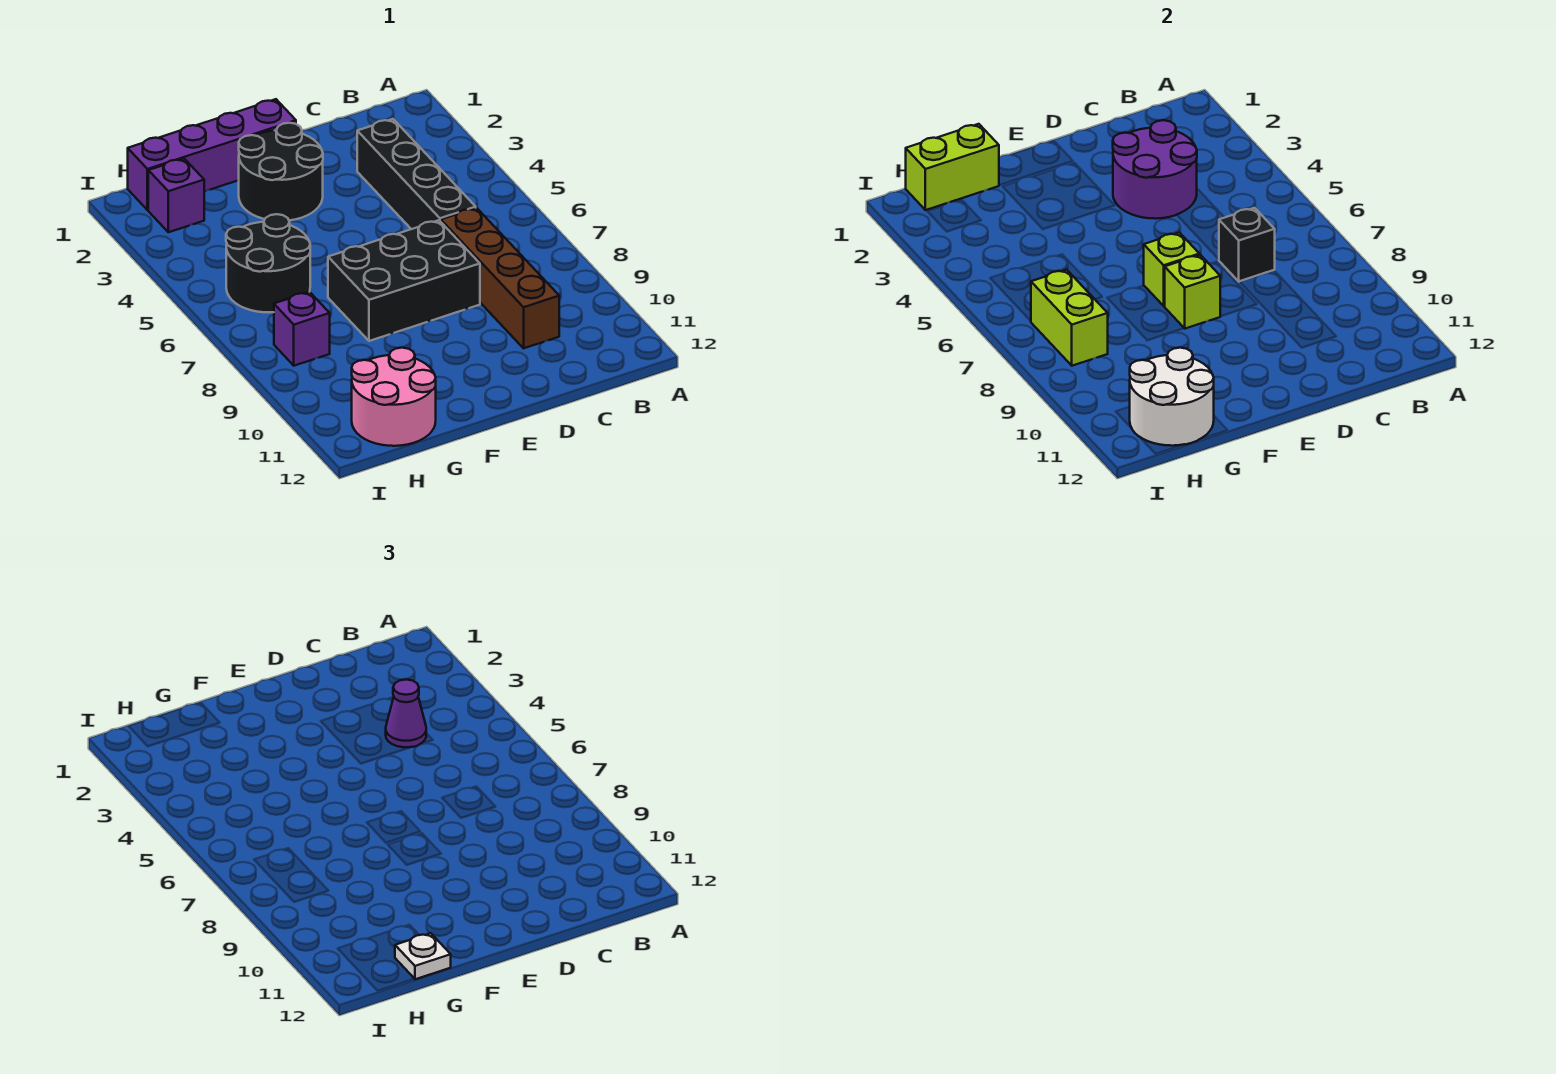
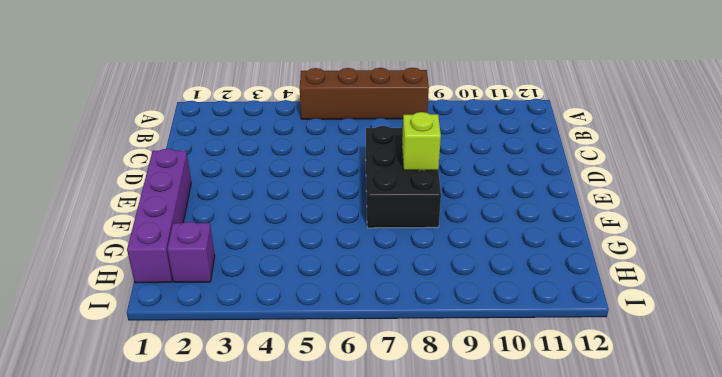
brown brick A5:A8 level 1 -> brown brick C7:C10 level 1
none -> black brick C3:C6 level 1
none -> black round brick E2:F3 level 1
none -> black round brick G5:H6 level 1

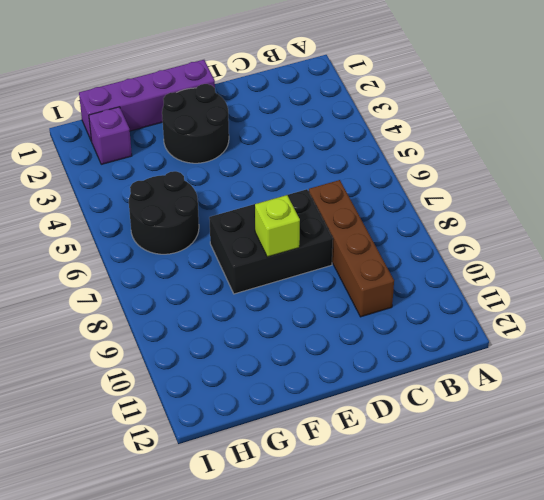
none -> black brick C3:C6 level 1
none -> pink round brick G11:H12 level 1
none -> purple brick H8 level 1

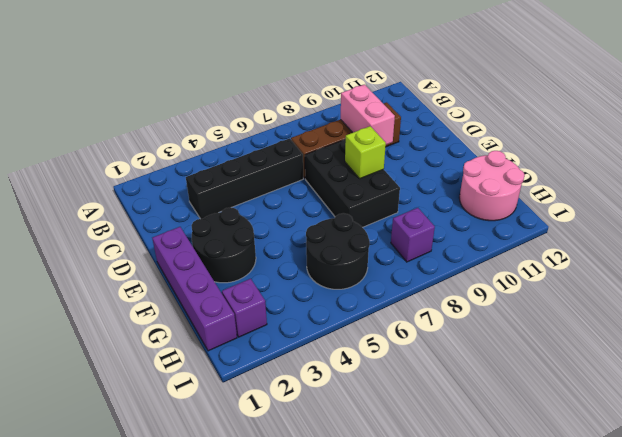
pink brick C9:D9 level 2 -> none
none -> purple round brick C3:D4 level 2
none -> black brick C7 level 2
none -> lime brick E7 level 2

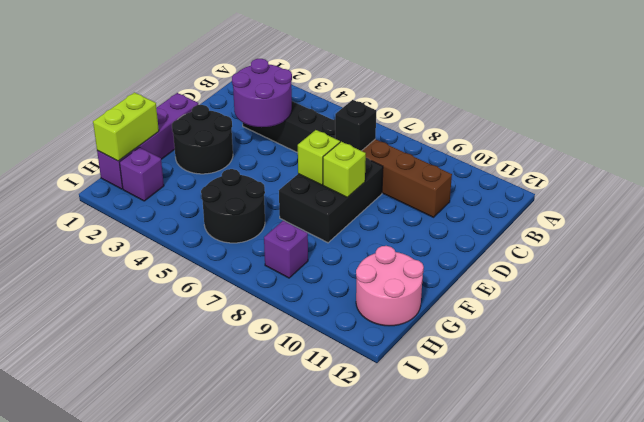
none -> white round brick G11:H12 level 2
none -> lime brick H7:H8 level 2
none -> purple cone C4 level 3

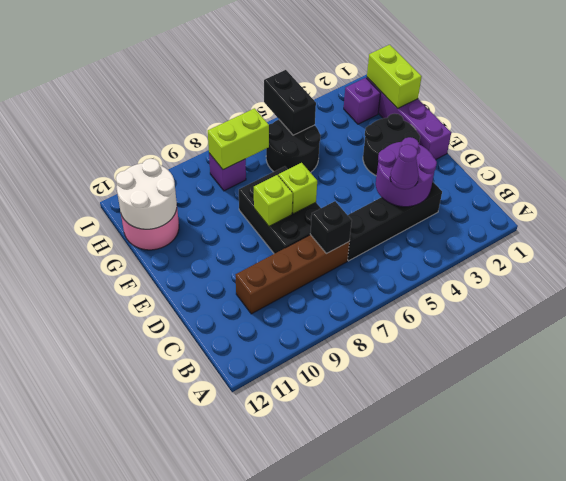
black brick H5:I5 level 2 -> none
none -> white plate G12 level 3

